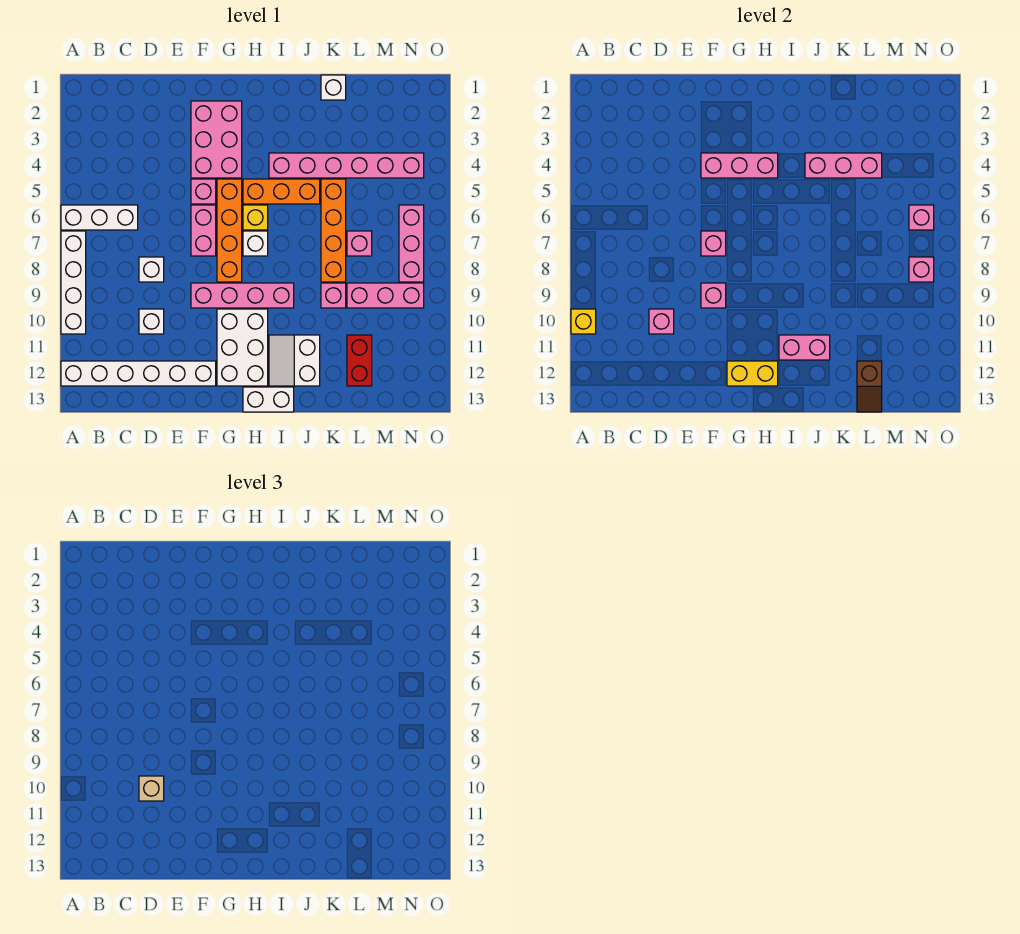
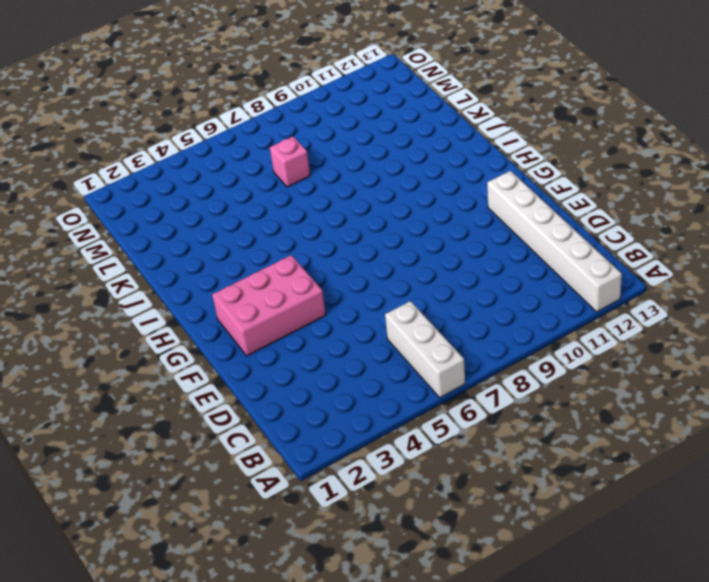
none -> white brick A7:A10 level 1
none -> white brick D8 level 1
none -> white brick D10 level 1
none -> pink brick F5 level 1

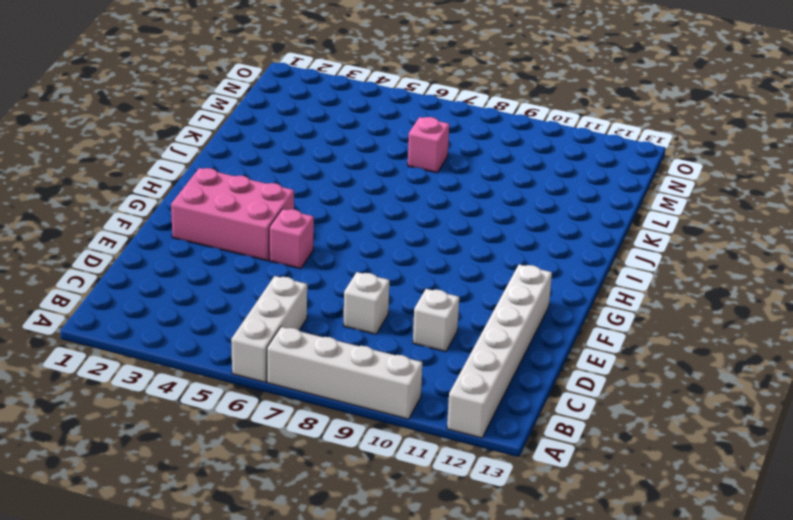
none -> pink brick F6:F7 level 1
none -> pink brick F9:I9 level 1
none -> orange brick G5:G8 level 1
none -> white brick G10:H12 level 1

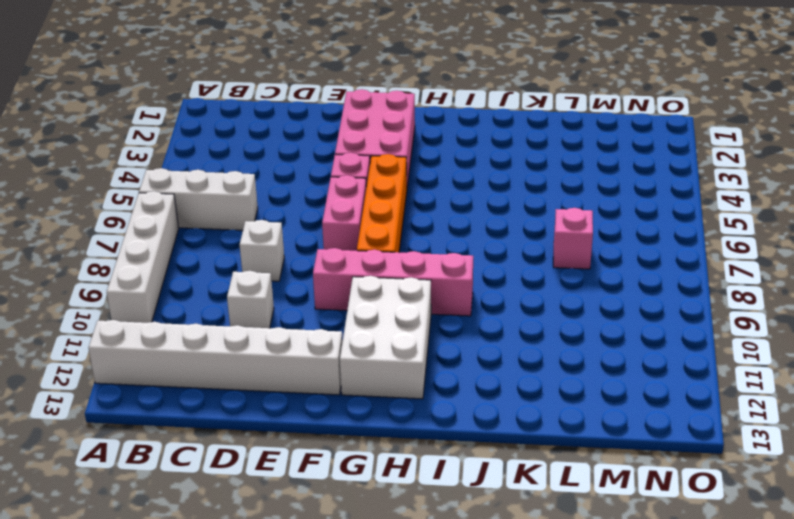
none -> orange brick H5:J5 level 1
none -> yellow brick H6 level 1
none -> white brick H7 level 1
none -> white brick H13:I13 level 1

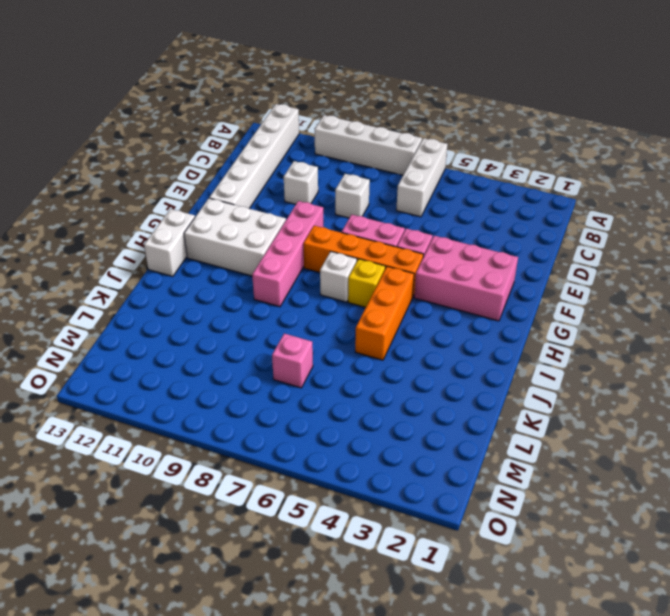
none -> pink brick I4:N4 level 1
none -> white slope I11:J12 level 1 top J
none -> white brick K1 level 1
none -> orange brick K5:K8 level 1

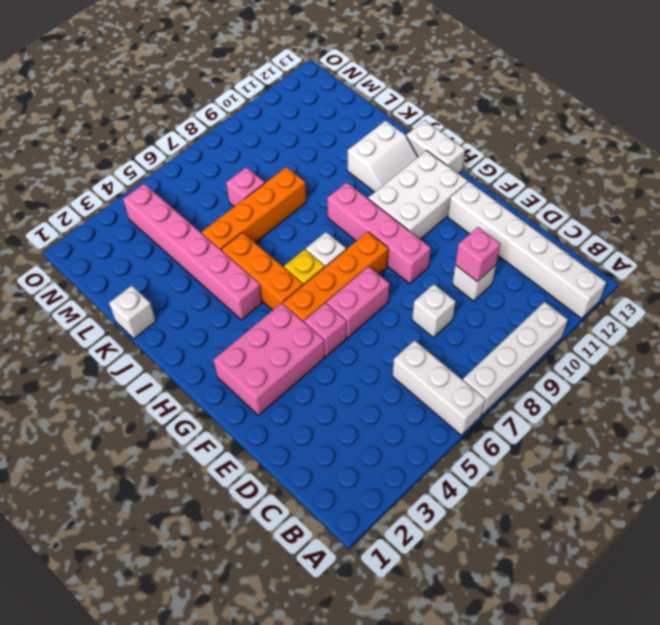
none -> pink brick K9 level 1
none -> pink brick L9:N9 level 1
none -> red brick L11:L12 level 1
none -> pink brick N6:N8 level 1

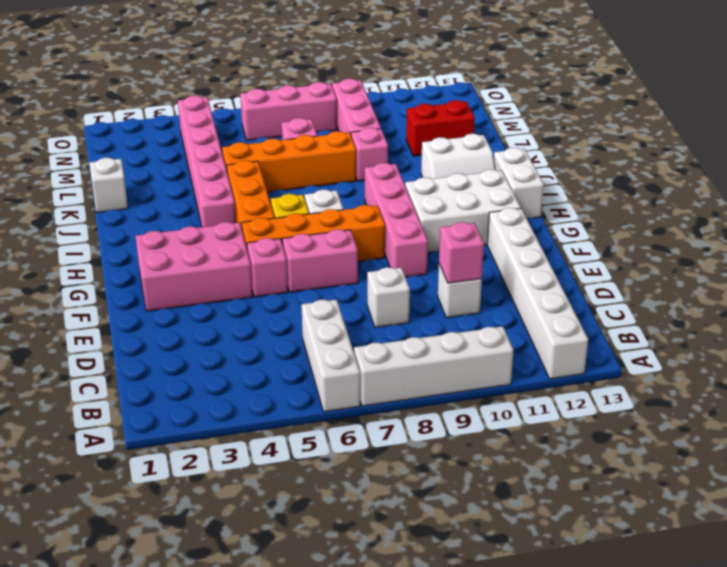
none -> yellow brick A10 level 2
none -> pink brick F4:H4 level 2
none -> pink brick F7 level 2
none -> pink brick F9 level 2

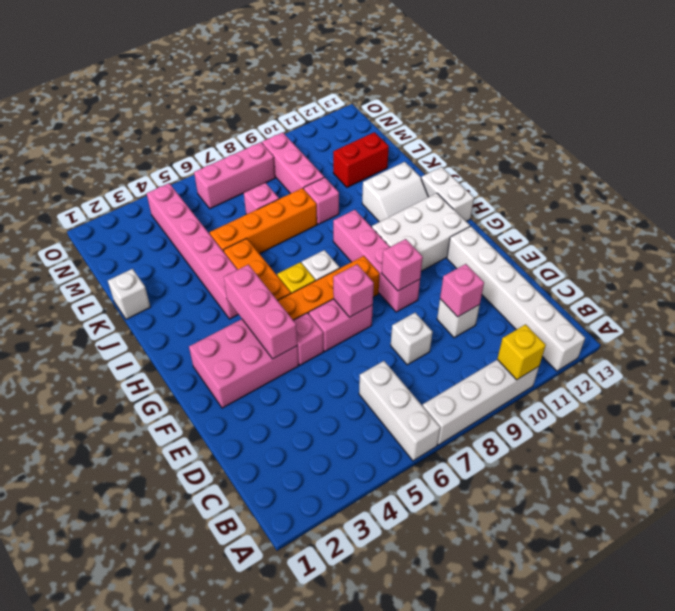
none -> yellow brick G12:H12 level 2
none -> pink brick I11:J11 level 2
none -> pink brick J4:L4 level 2
none -> brown slope L12:L13 level 2 top 12

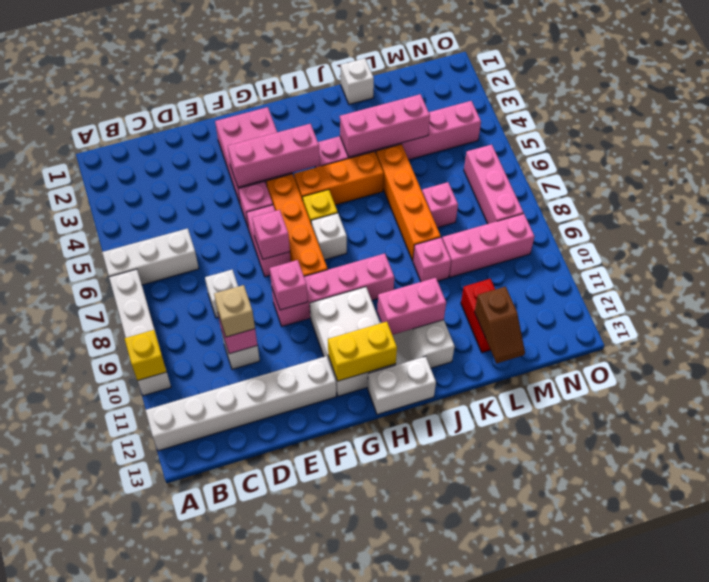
none -> pink brick N6 level 2
none -> pink brick N8 level 2

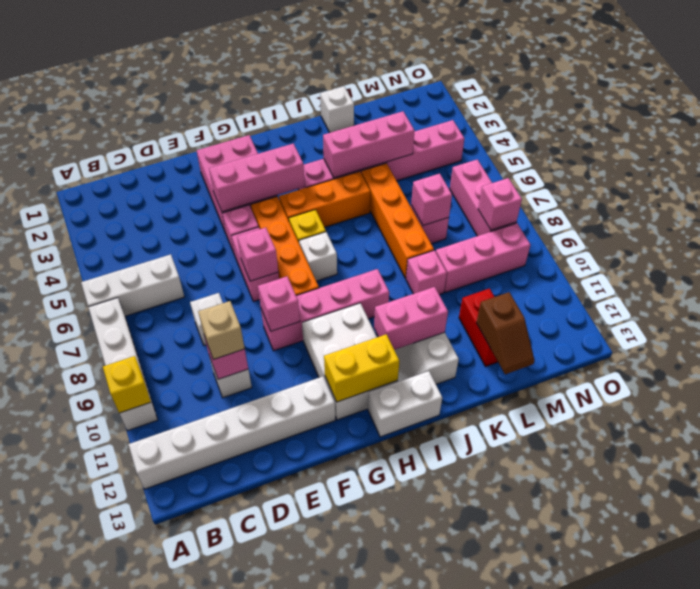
pink brick L7 level 2 -> pink brick N6 level 2

